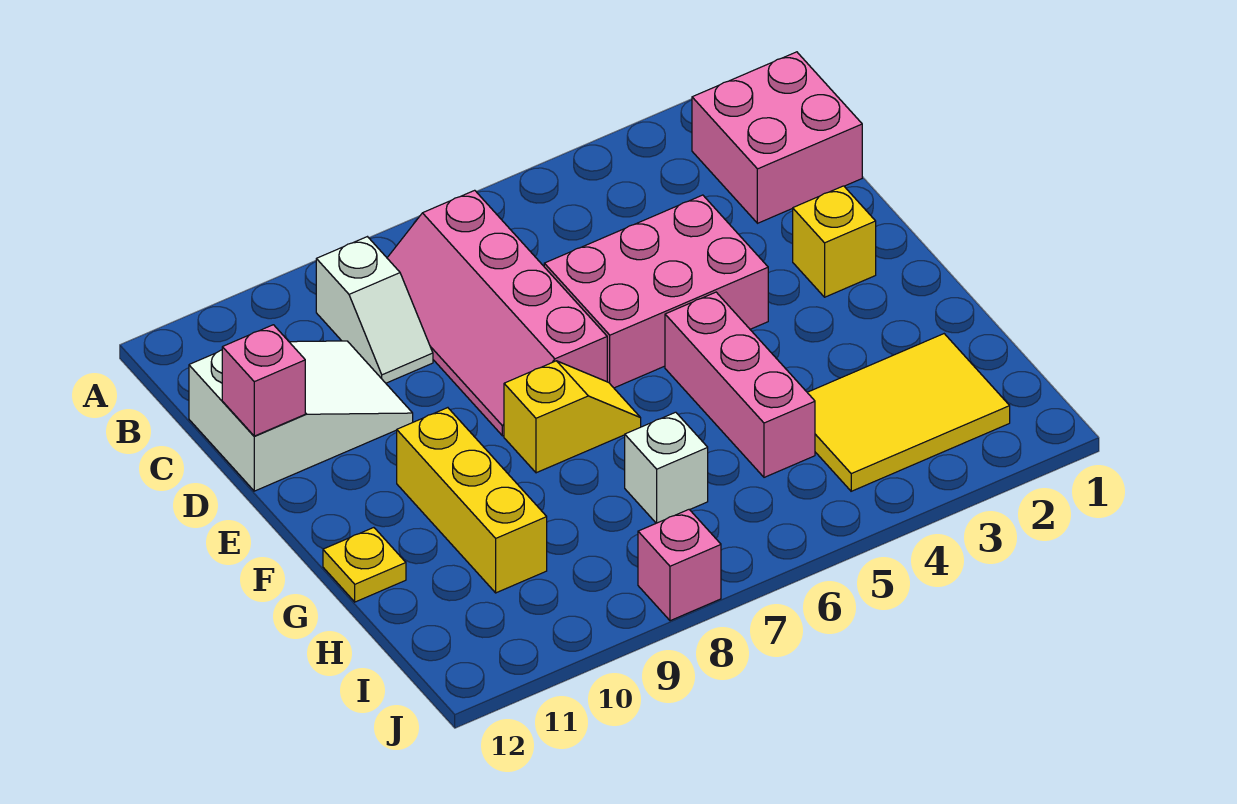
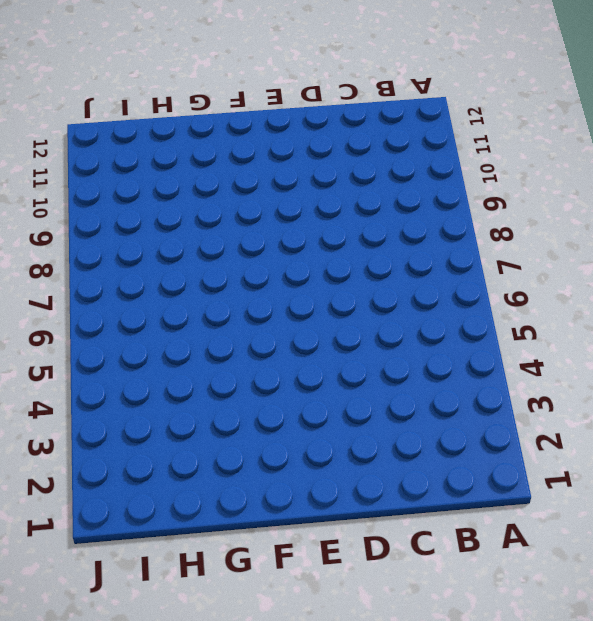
none -> pink brick B1:C2 level 1
none -> pink slope B7:E8 level 1 top 7
none -> white slope B9:C9 level 1 top B

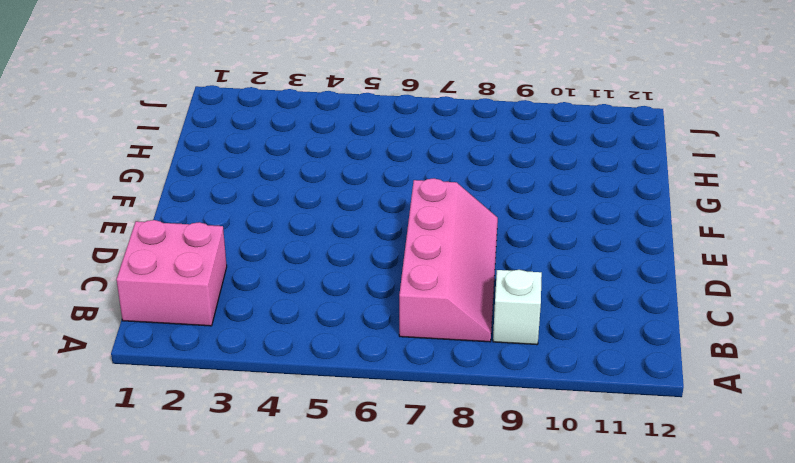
none -> white slope C10:D12 level 1 top 12
none -> pink brick D4:E6 level 1
none -> yellow brick E2 level 1

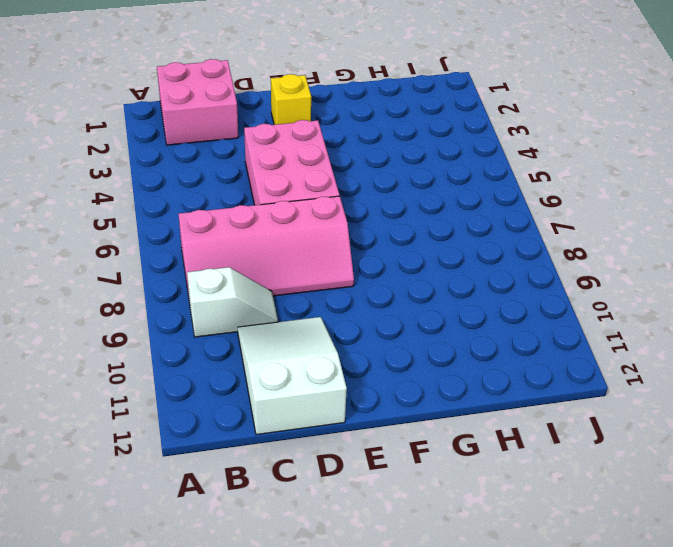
none -> pink brick F5:H5 level 1
none -> yellow slope F7:F8 level 1 top 8
none -> yellow brick F10:H10 level 1

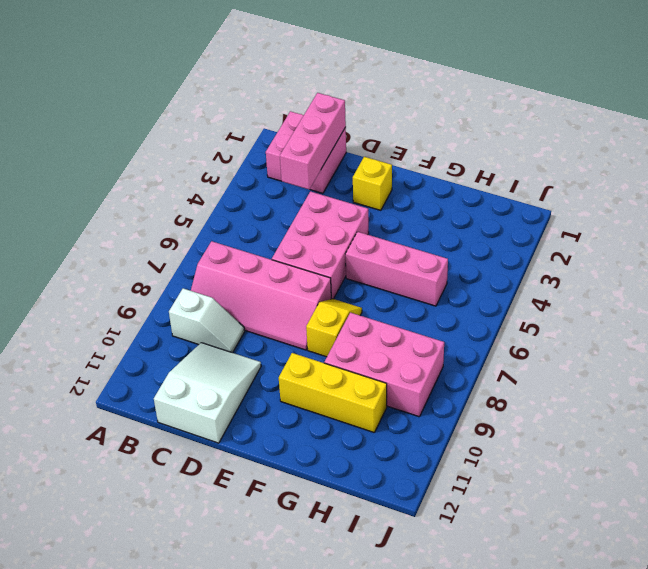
pink brick C1:C3 level 2 -> none
pink brick G8:I9 level 1 -> none
none -> yellow plate G12 level 1
none -> yellow tile H2:I4 level 1
none -> white brick H7 level 1

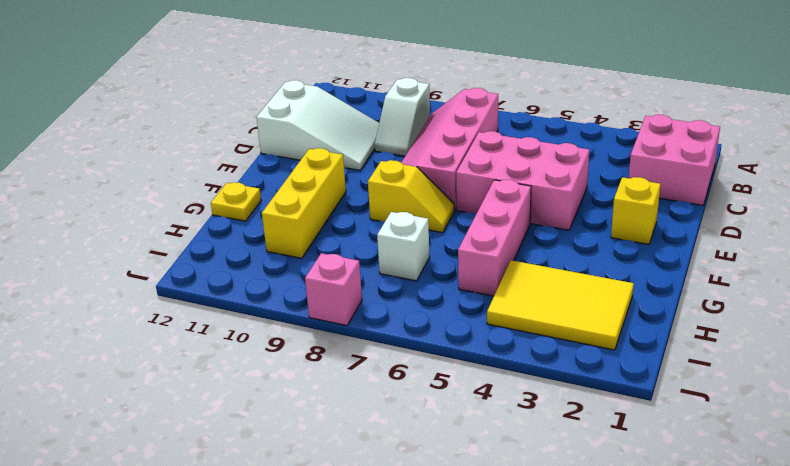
none -> pink brick D12 level 2

